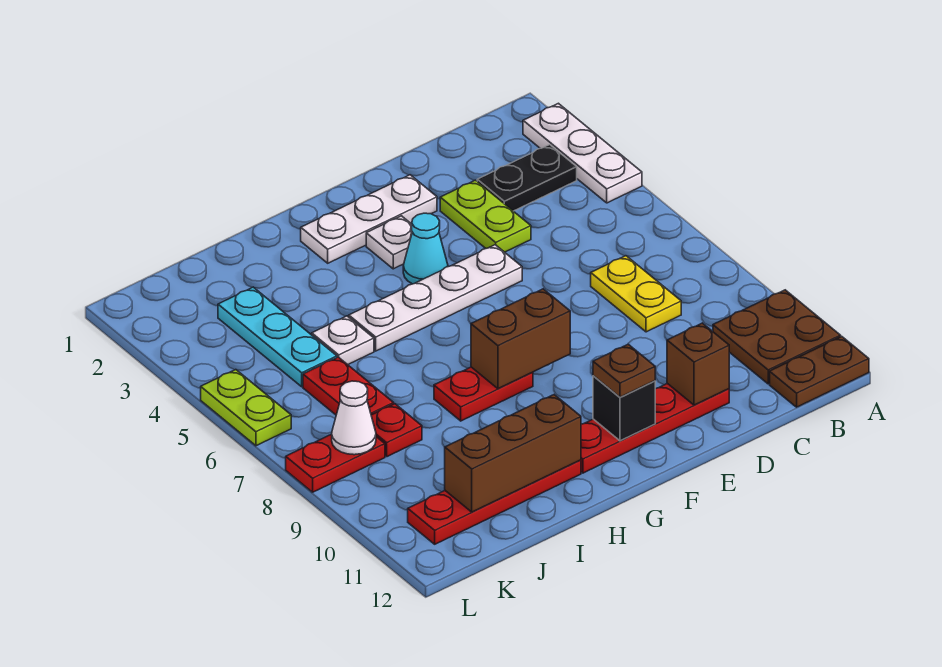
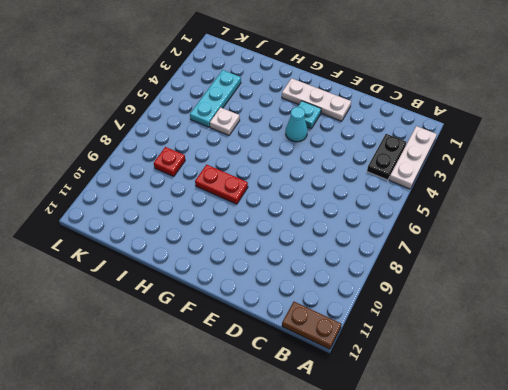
black plate B3:B4 level 1 -> black plate B3:C3 level 1
cyan plate F3 level 1 -> white plate F3 level 1
none -> brown plate A10:B11 level 1
none -> yellow plate C7:C8 level 1
none -> lime plate D3:D4 level 1

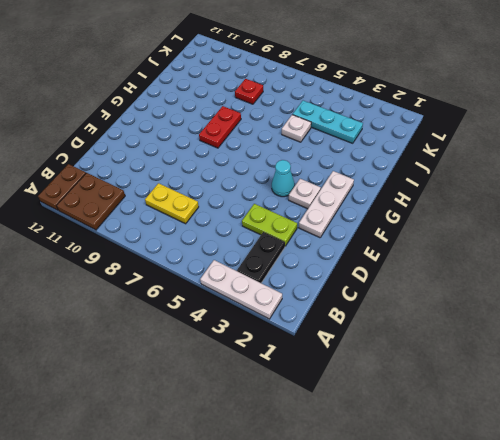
none -> red plate D11:G11 level 1
none -> white plate E5:H5 level 1
none -> red plate H11:K11 level 1

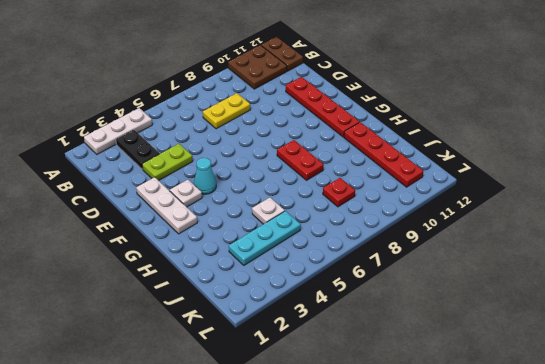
none -> white plate E5:H5 level 1
none -> red plate J6:J7 level 1
none -> red plate K8:L8 level 1

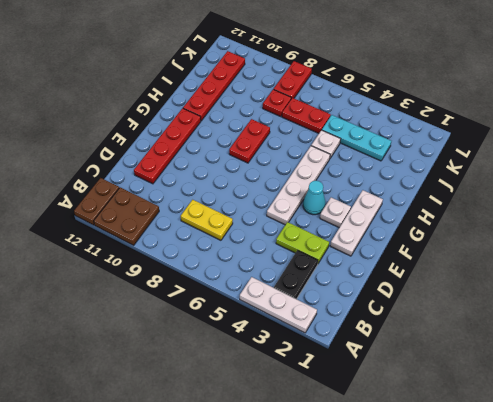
none -> lime plate L5:L6 level 1
none -> brown brick D11 level 2
none -> brown brick F8:G8 level 2

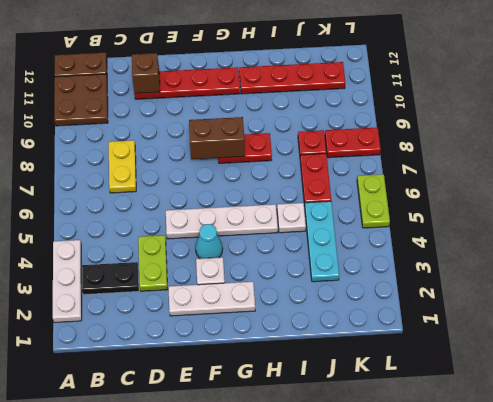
none -> black brick F11 level 2
none -> brown brick H11:J11 level 2
none -> white cone K8 level 2

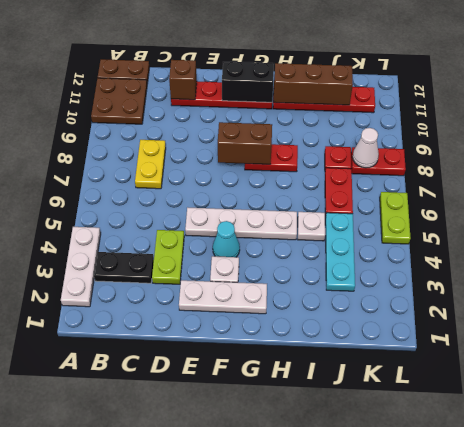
black brick F11:G11 level 2 -> black brick F11 level 2
none -> brown plate F11 level 3

